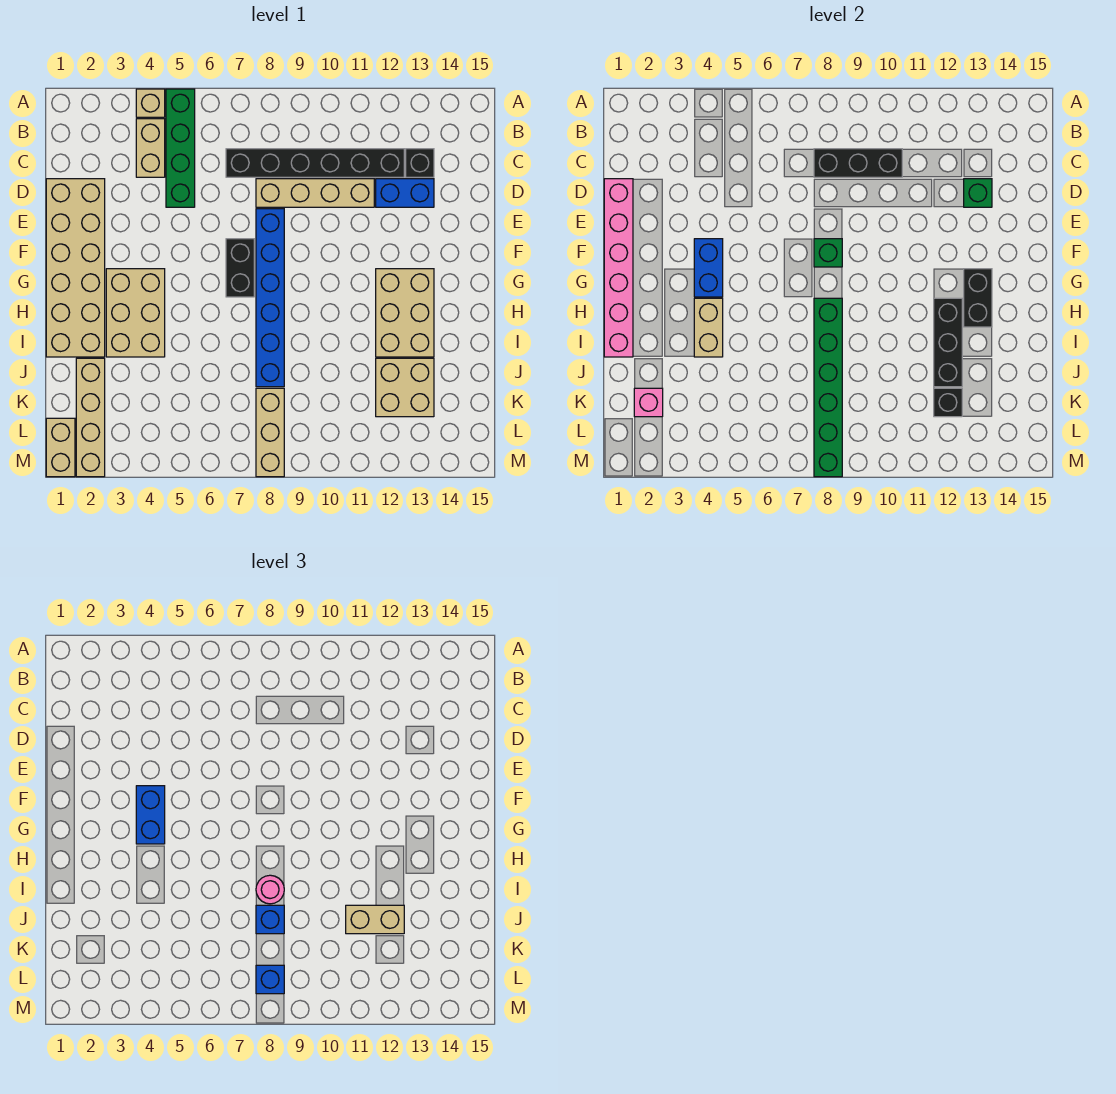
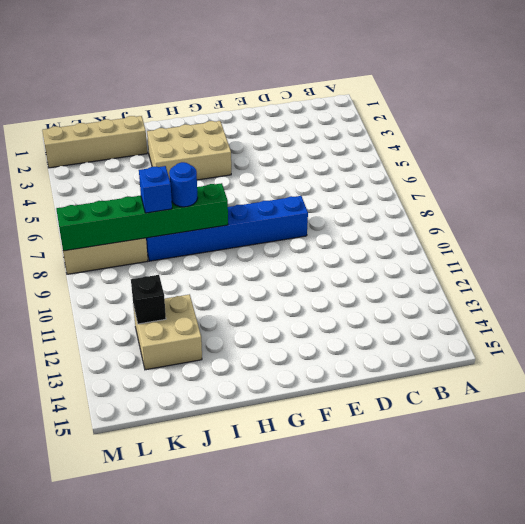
blue round brick I8 level 3 -> pink round brick I8 level 3
none -> tan brick A4 level 1
none -> green brick A5:D5 level 1
none -> tan brick B4:C4 level 1
none -> black brick C7:C12 level 1

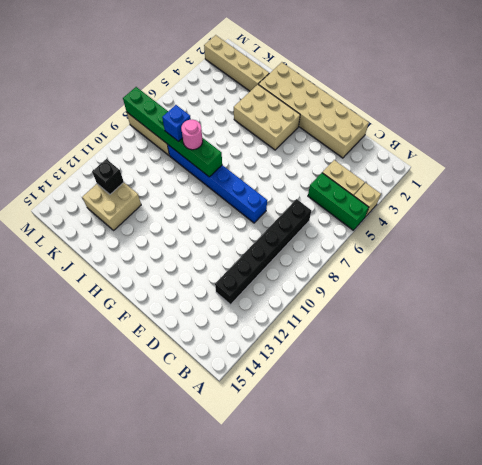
green brick A5:C5 level 1 -> green brick A5:D5 level 1
none -> black brick C13 level 1
none -> tan brick D8:D11 level 1
none -> blue brick D12:D13 level 1
none -> black brick F7:G7 level 1

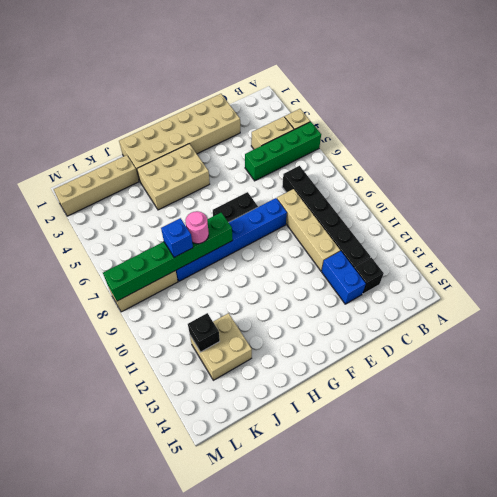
none -> tan brick G12:I13 level 1
none -> tan brick L1:M1 level 1
none -> black brick C8:C10 level 2
none -> pink brick D1:I1 level 2

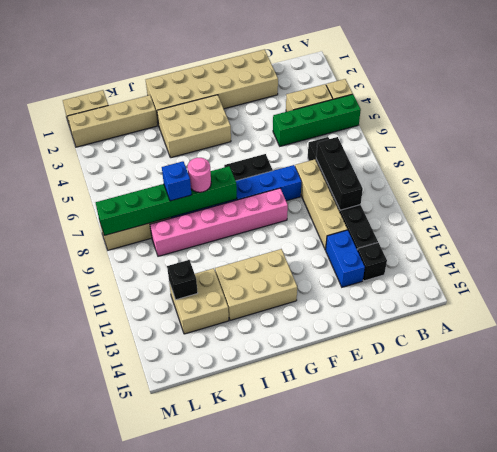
pink brick F9:K9 level 1 -> pink brick D1:I1 level 2
none -> green brick D13 level 2
none -> blue brick F4:G4 level 2
none -> green brick F8 level 2
none -> black brick G13:H13 level 2

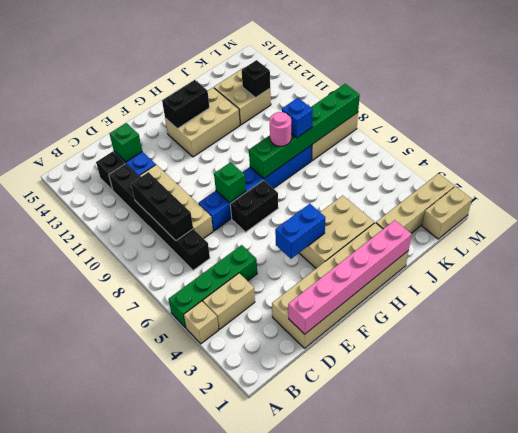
none -> tan brick H4:I4 level 2
none -> black brick H12:J12 level 2
none -> pink brick K2 level 2
none -> blue brick F4:G4 level 3

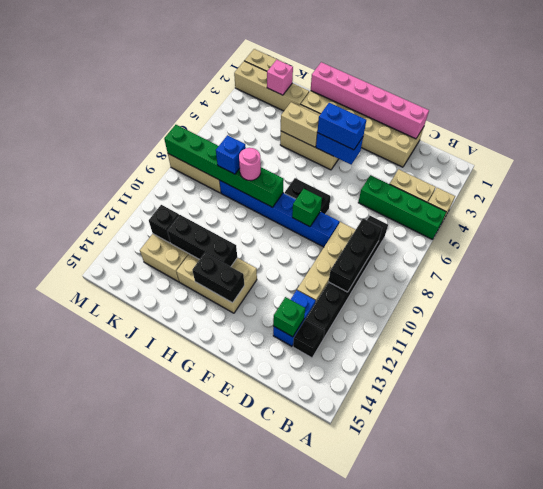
none -> tan brick J11:J12 level 3
none -> blue brick L8 level 3

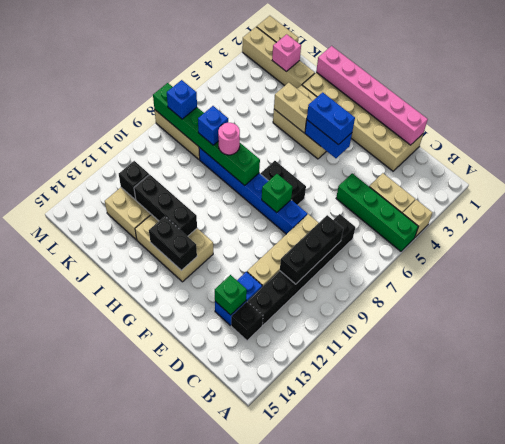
none -> tan brick J11:J12 level 3

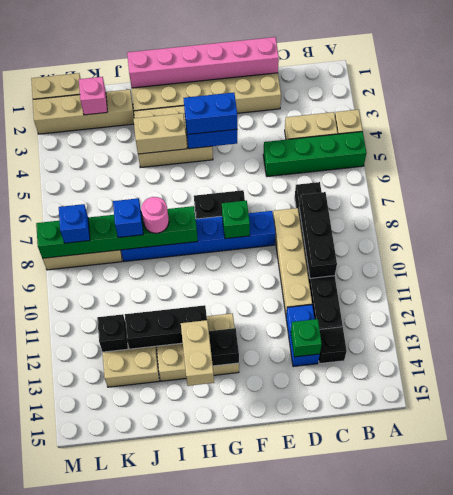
tan brick H13:H14 level 3 -> tan brick J11:J12 level 3

